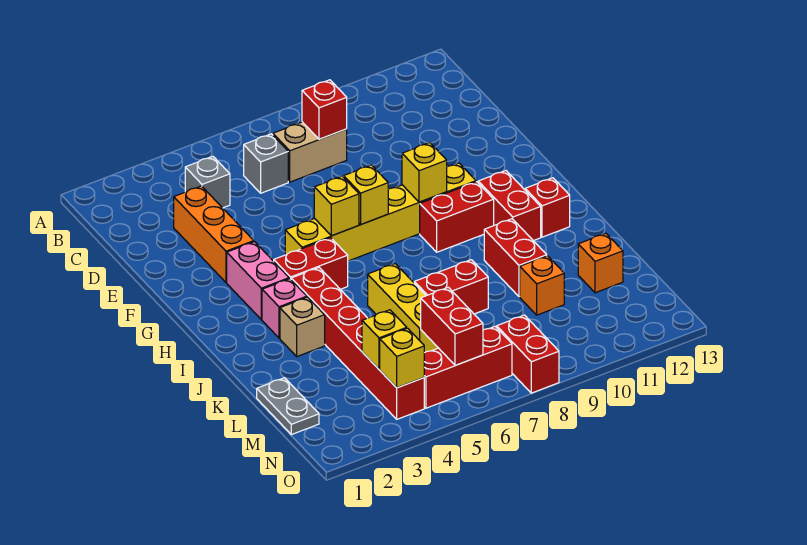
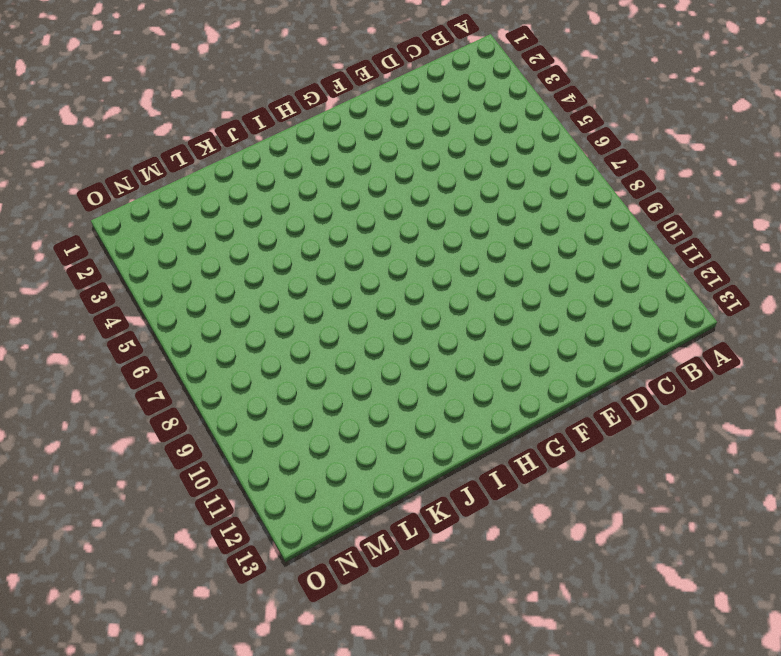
none -> grey brick C4 level 1
none -> grey brick C6 level 1
none -> tan brick C7:C8 level 1

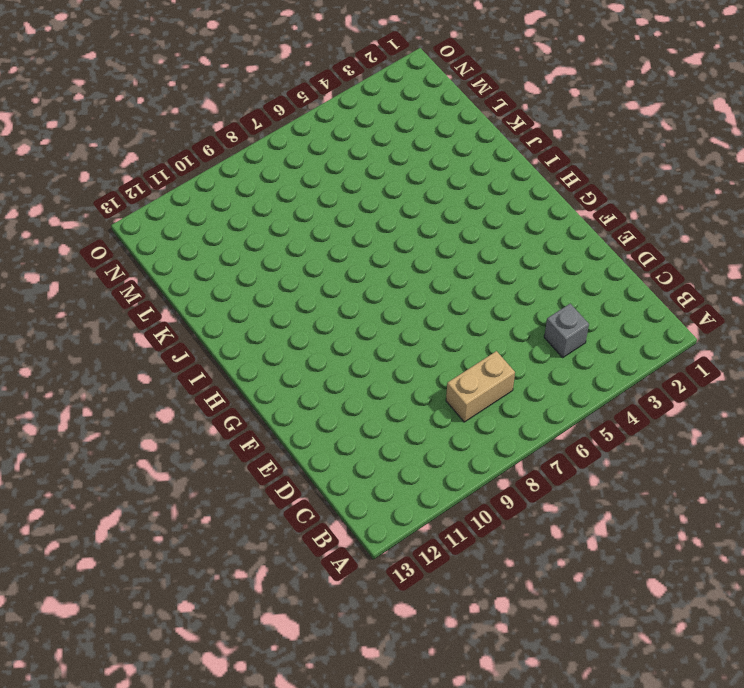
none -> grey brick C6 level 1
none -> orange brick D3:F3 level 1
none -> pink brick G3:H3 level 1

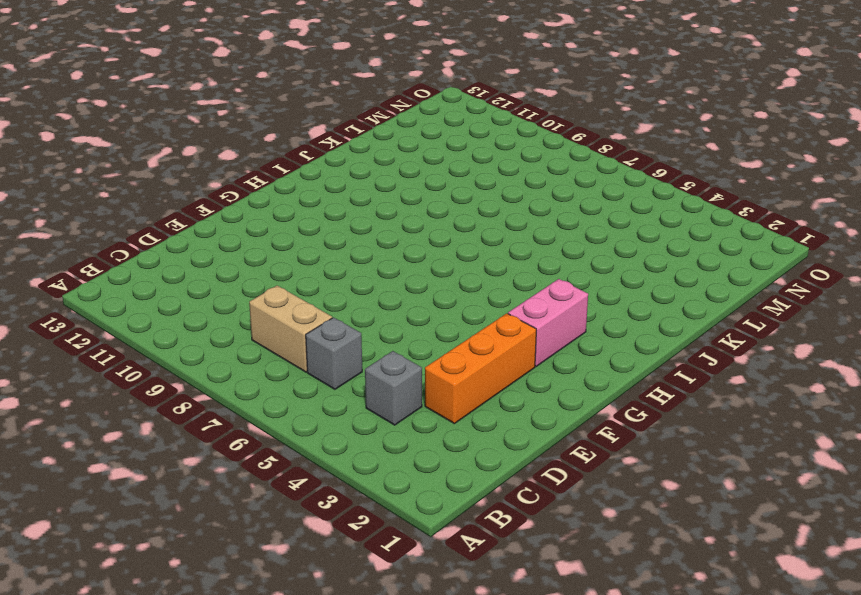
none -> yellow brick G5:G10 level 1
none -> red brick H4:H5 level 1
none -> red brick H9:H10 level 1

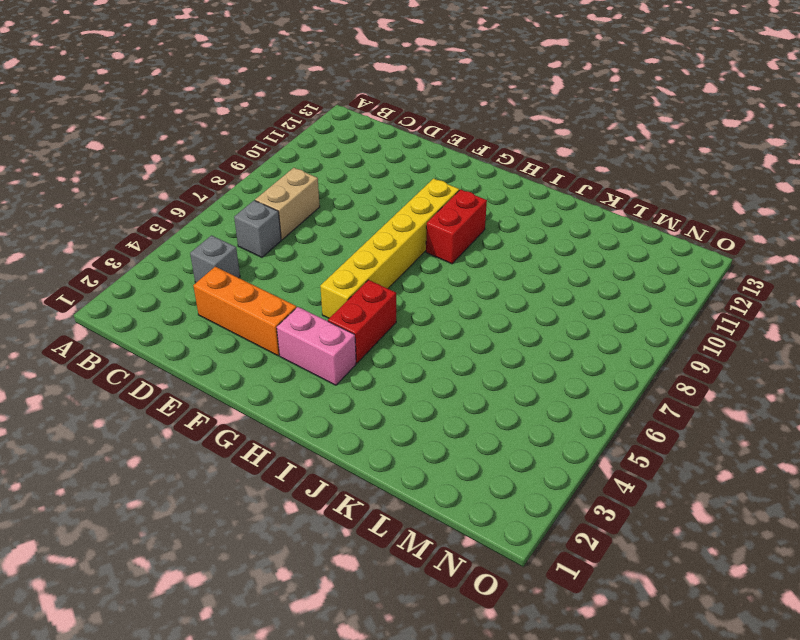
none -> red brick H11:I11 level 1
none -> pink brick I3 level 1
none -> red brick I4:N4 level 1

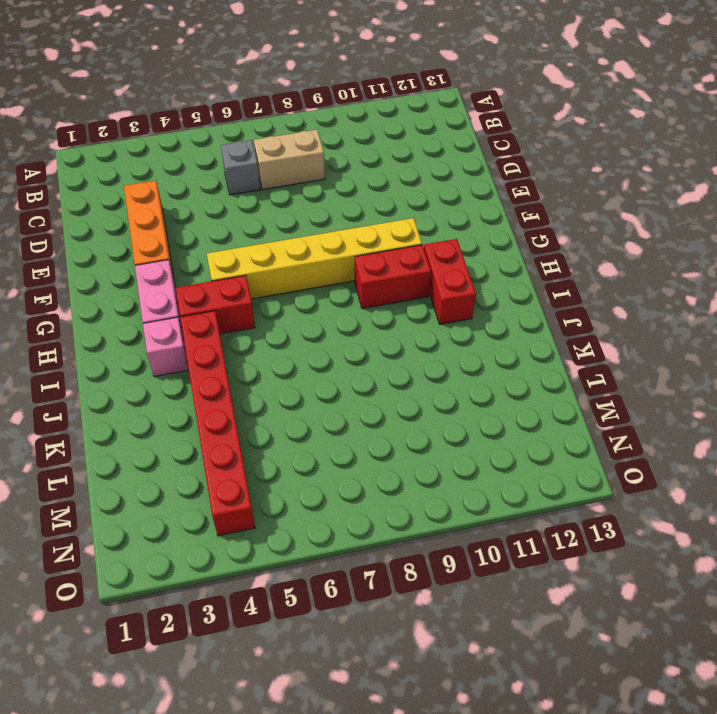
none -> grey brick C4 level 1
none -> red brick I12 level 1
none -> tan brick J3 level 1

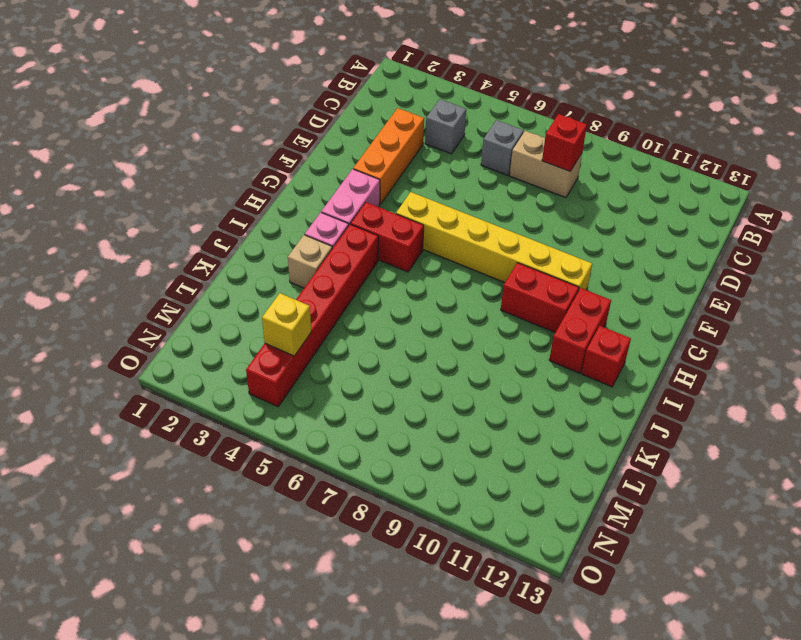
none -> yellow brick J6:L6 level 1
none -> red brick J10:K10 level 1
none -> red brick K7:K8 level 1

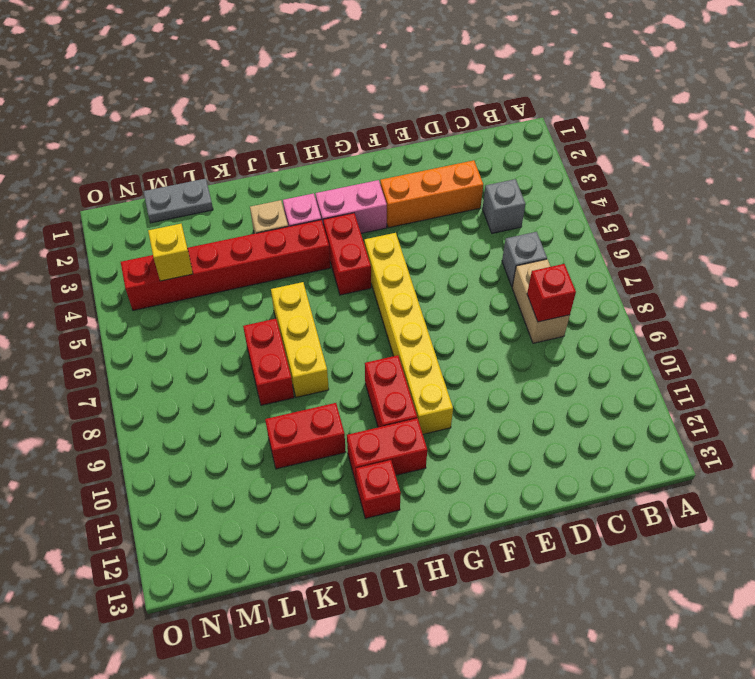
yellow brick J6:J8 level 1 -> yellow brick J6:L6 level 1
none -> orange brick L10 level 1
none -> orange brick L12 level 1
none -> red brick N5:N7 level 1

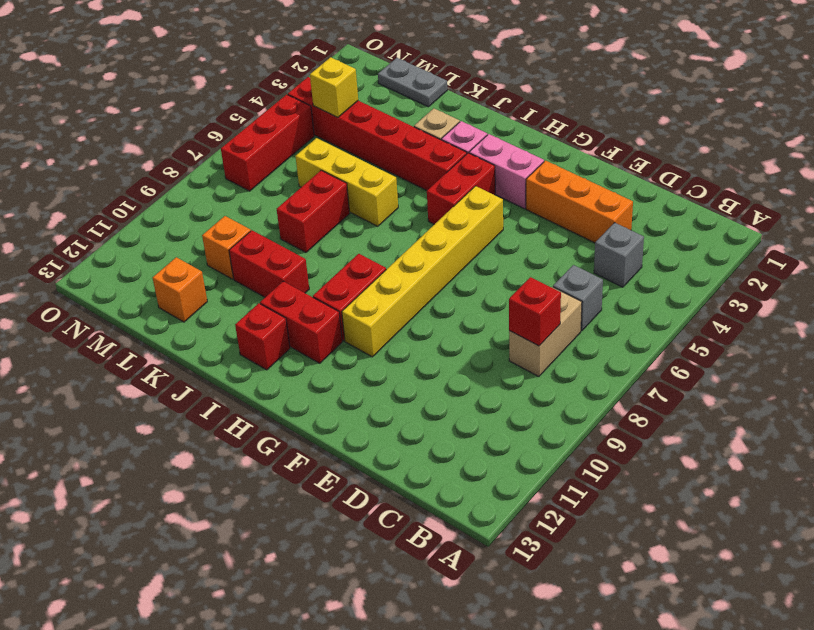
none -> red brick N8:O8 level 1
none -> yellow brick G6 level 2
none -> yellow brick G7 level 2

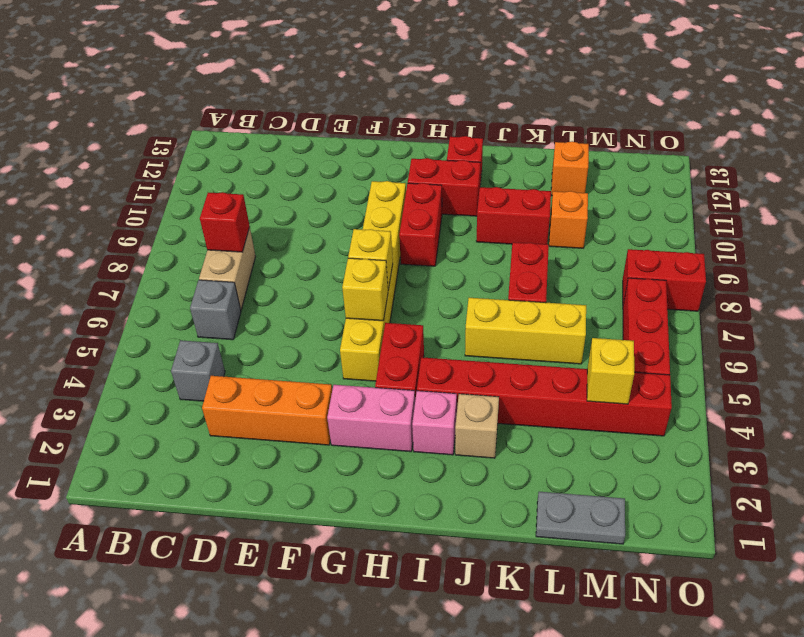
none -> yellow brick G9 level 2
none -> red brick M6:N6 level 2
none -> yellow brick N4 level 2

